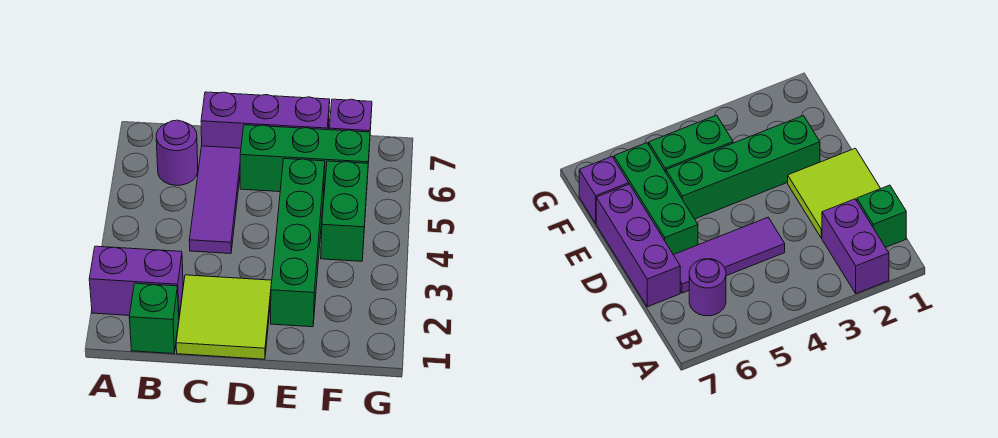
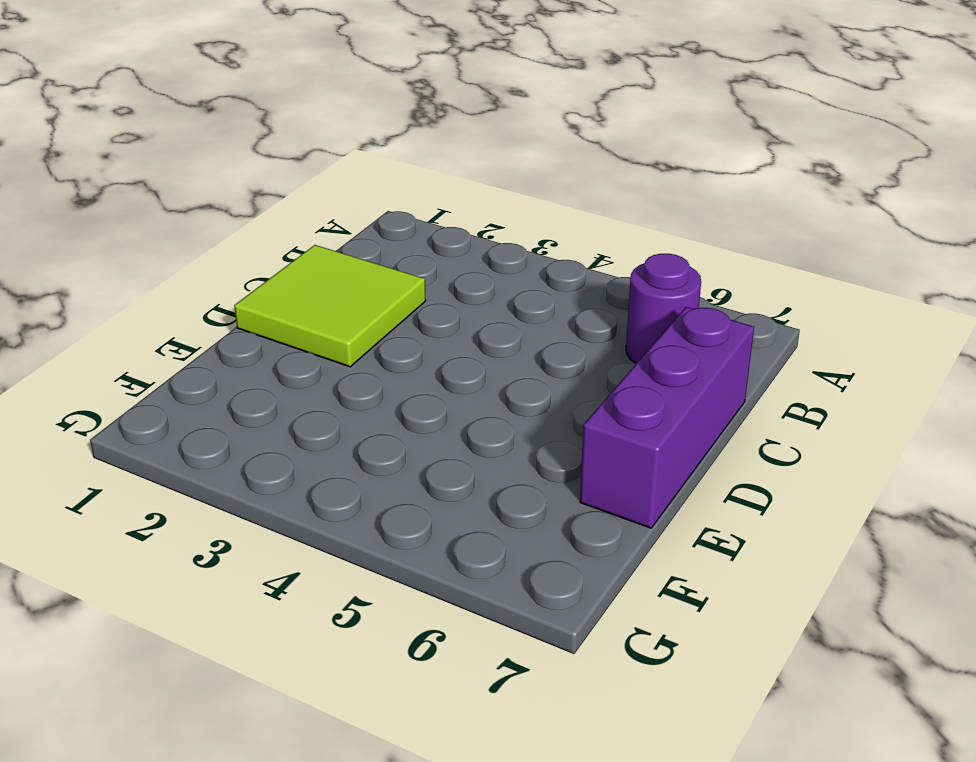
none -> purple brick A2:B2 level 1
none -> green brick B1 level 1

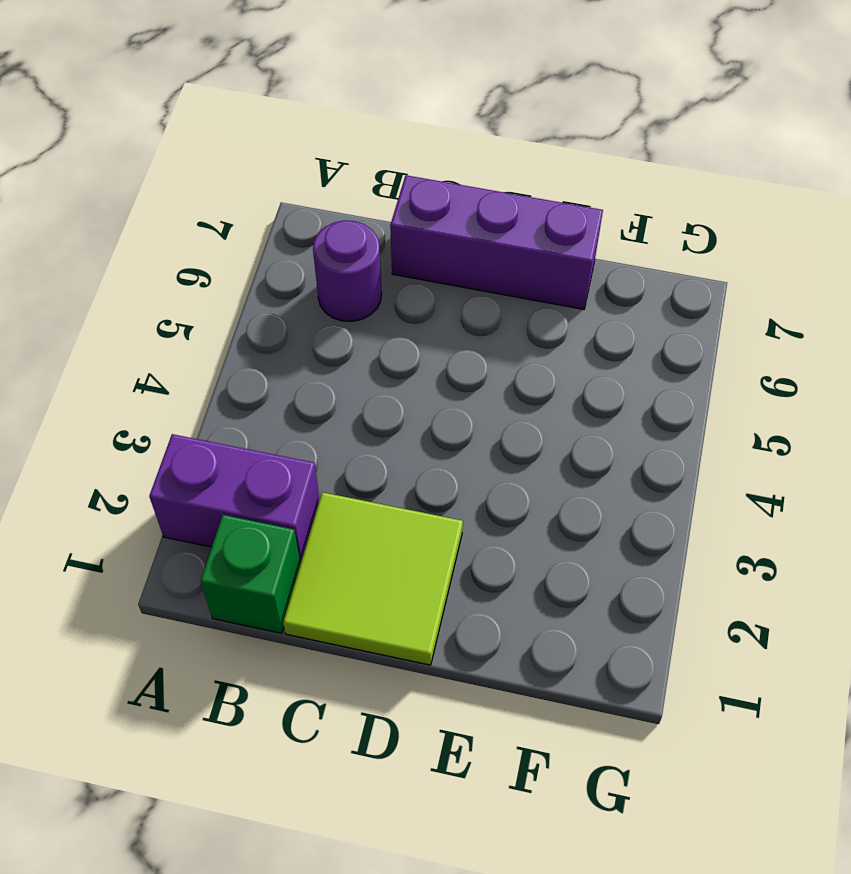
none -> purple tile C4:C6 level 1
none -> green brick D6:F6 level 1

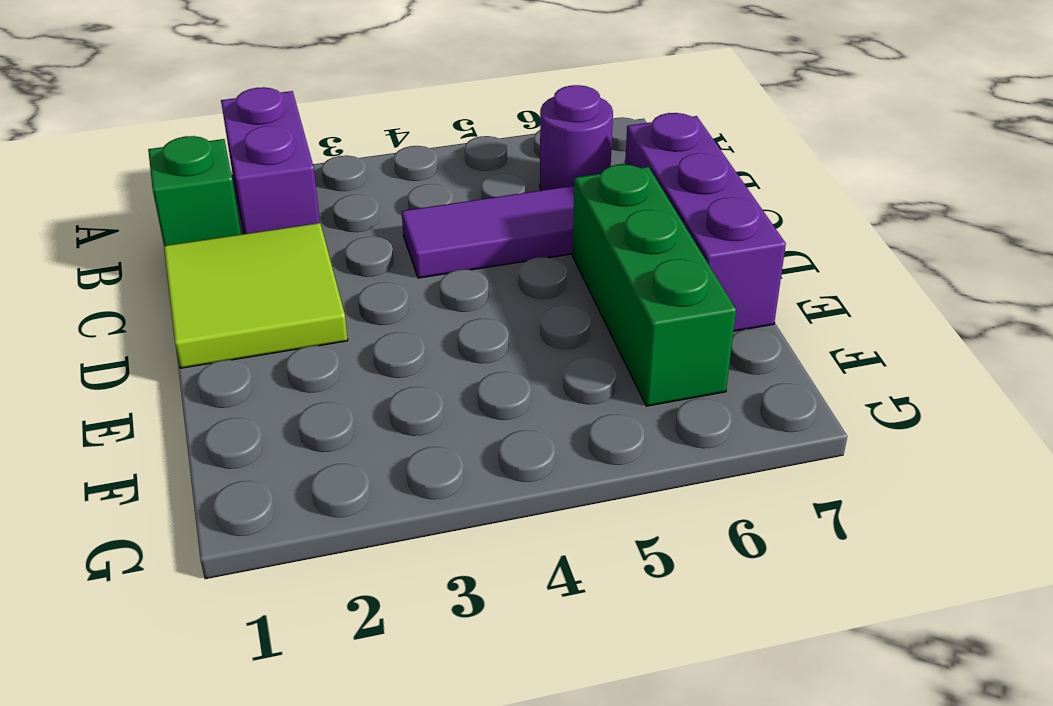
none -> green brick E2:E5 level 1
none -> green brick F4:F5 level 1

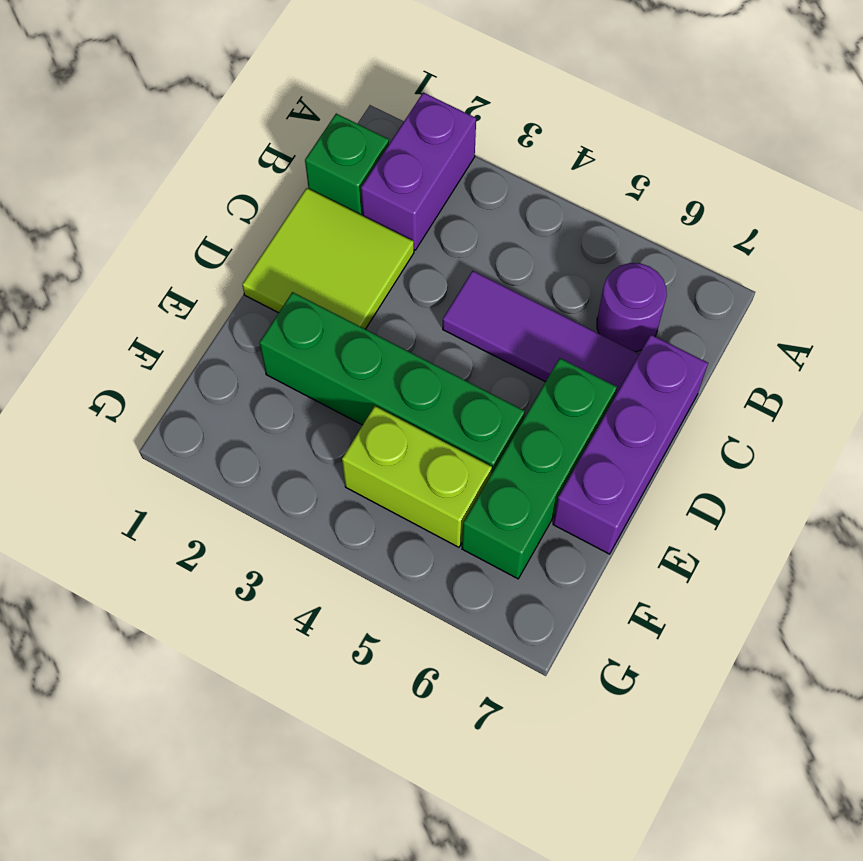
lime brick F4:F5 level 1 -> green brick F4:F5 level 1
none -> purple brick F7 level 1

